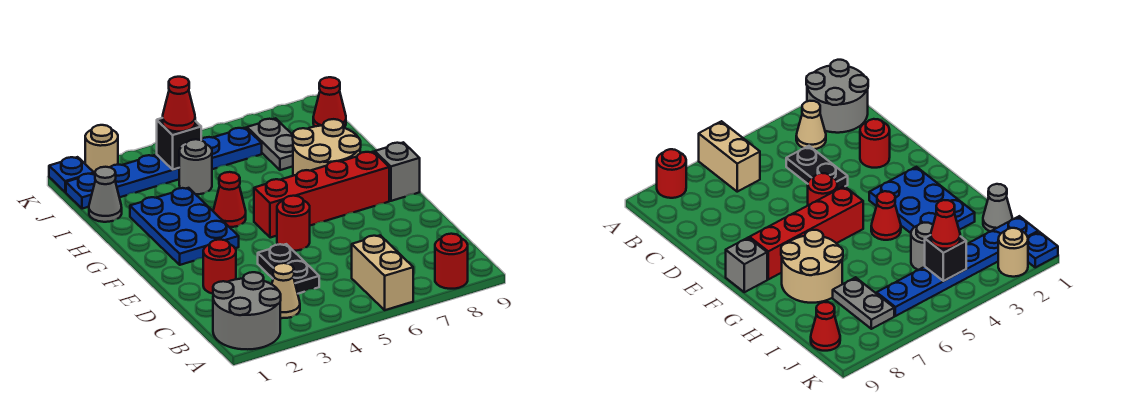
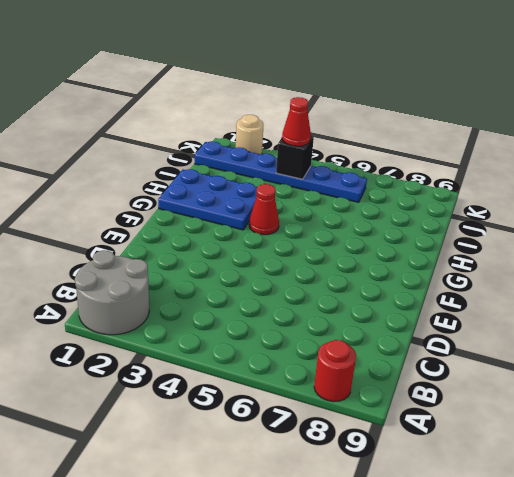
blue plate G1:H3 level 1 -> blue plate F2:H3 level 1
none -> tan brick A6:B6 level 1
none -> tan cone B3 level 1
none -> black plate C4:D4 level 1

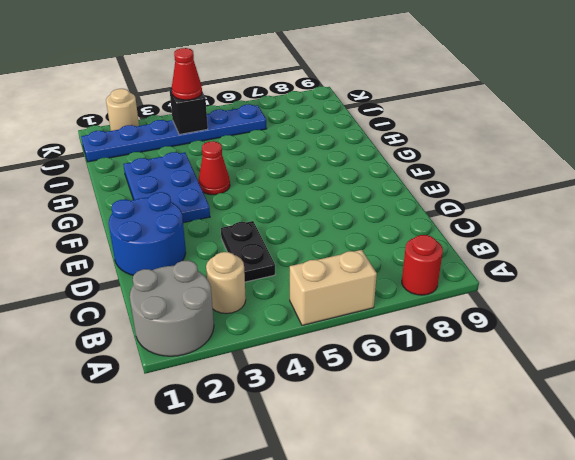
tan brick A5:A6 level 1 -> tan brick A6:B6 level 1
tan round brick B3 level 1 -> tan cone B3 level 1
blue round brick D1:E2 level 1 -> red round brick D2 level 1
none -> red round brick E5 level 1
none -> red brick F5:F8 level 1
none -> grey brick F9 level 1

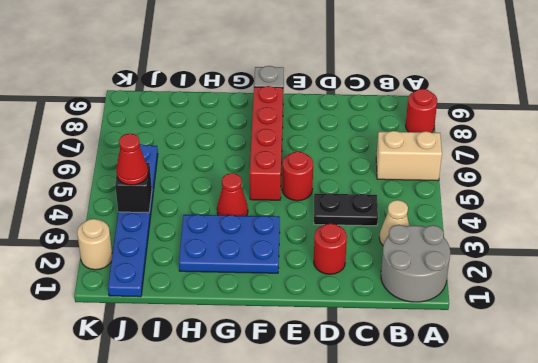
none -> tan round brick G7:H8 level 1
none -> grey cone I1 level 1
none -> grey round brick I4 level 1

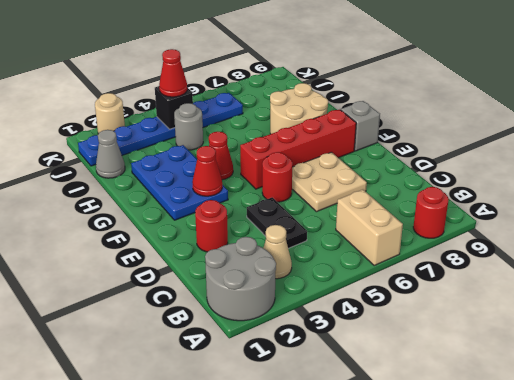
tan plate D6:E7 level 1 -> none
red cone F3 level 2 -> red cone J9 level 1
none -> grey plate I7:J7 level 1
none -> blue plate K1 level 1

